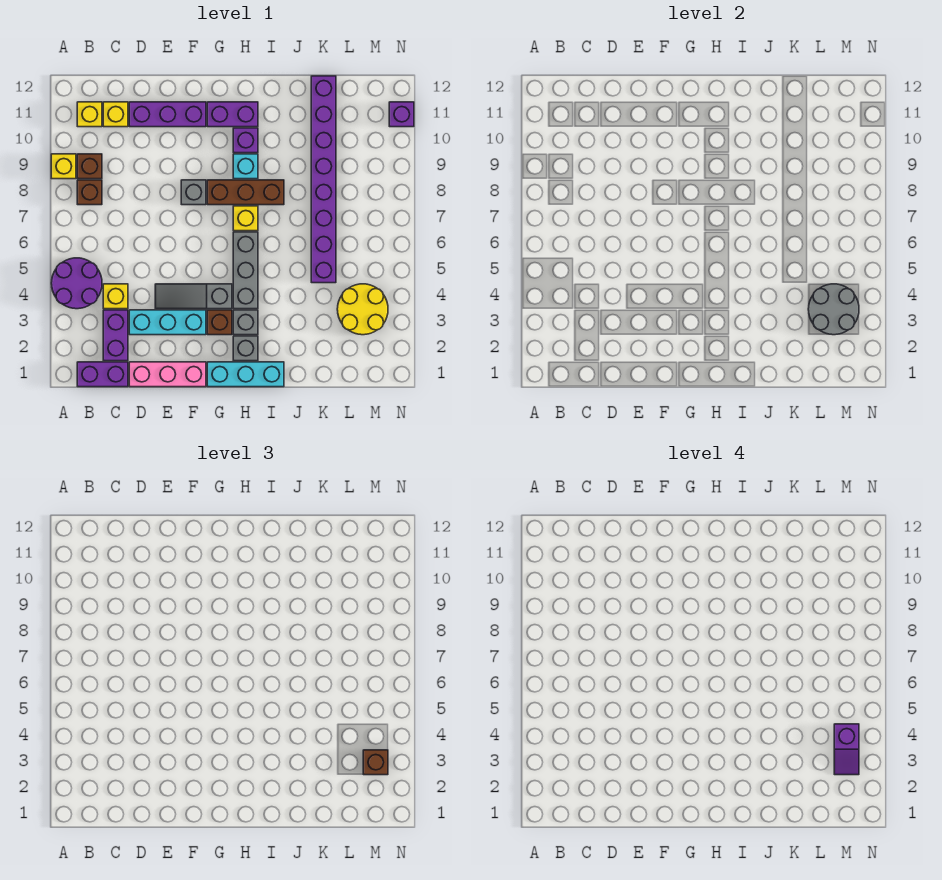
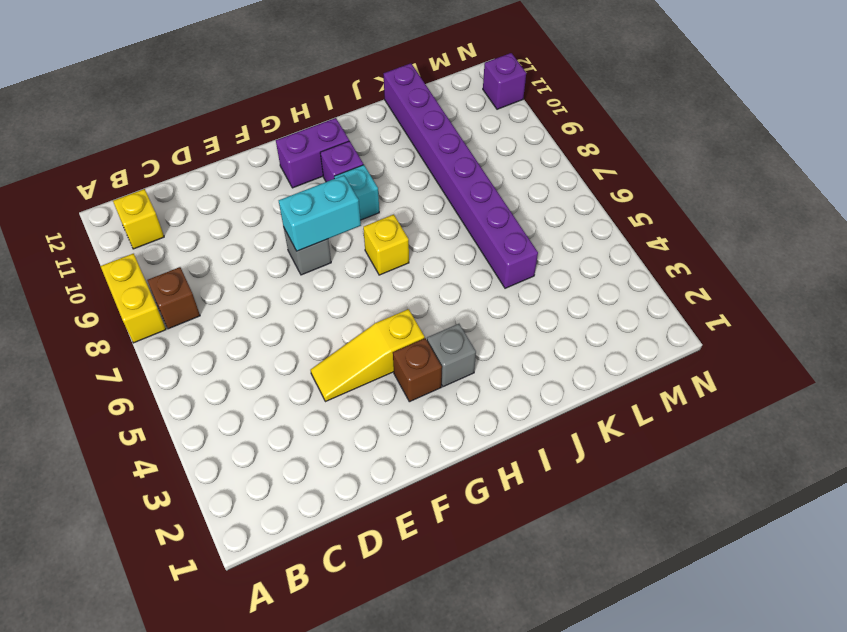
yellow brick A8:A9 level 1 -> yellow brick A9 level 1
yellow slope E4:G4 level 1 top G -> grey slope E4:G4 level 1 top G
cyan brick F8:G8 level 2 -> none
none -> purple round brick A4:B5 level 1
none -> purple brick B1:C1 level 1
none -> brown brick B9 level 1
none -> purple brick C2:C3 level 1

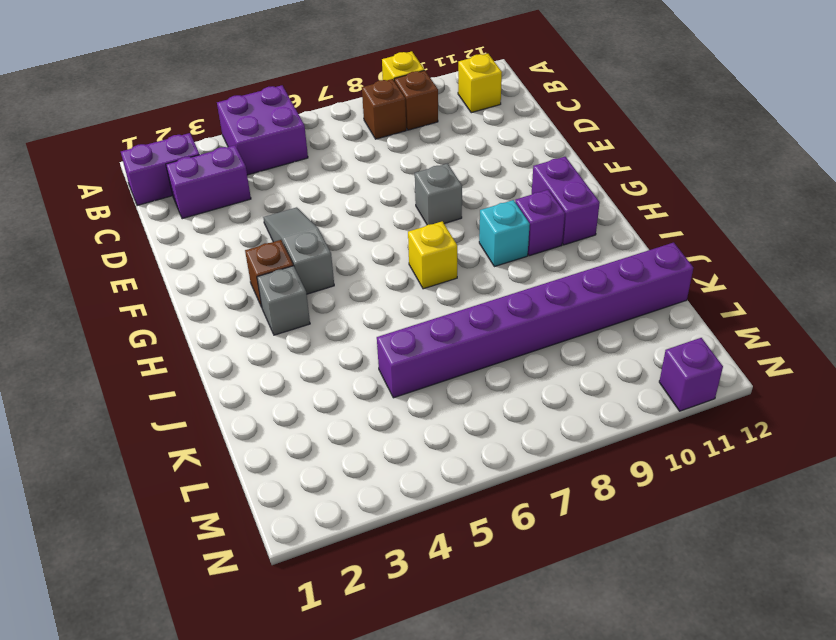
purple brick A4:B5 level 1 -> purple round brick A4:B5 level 1
purple brick B1:B2 level 1 -> purple brick B1:C1 level 1
none -> yellow brick C4 level 1
none -> yellow brick C11 level 1
none -> pink brick D1:F1 level 1
none -> cyan brick D3:F3 level 1

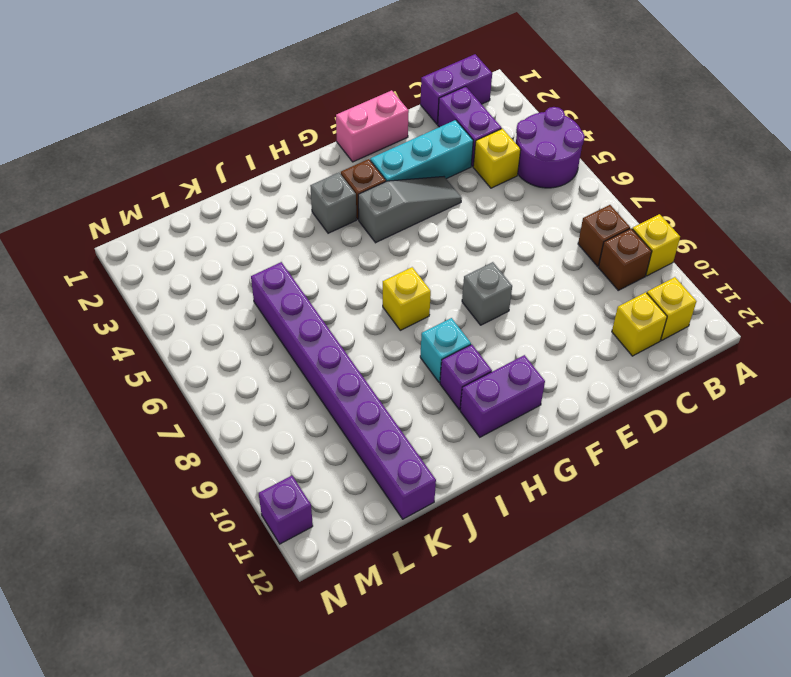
pink brick E1:F1 level 1 -> pink brick D1:F1 level 1
none -> purple brick D11:F11 level 1
none -> cyan brick G1:I1 level 1
none -> brown brick G8:I8 level 1
none -> grey brick H2 level 1

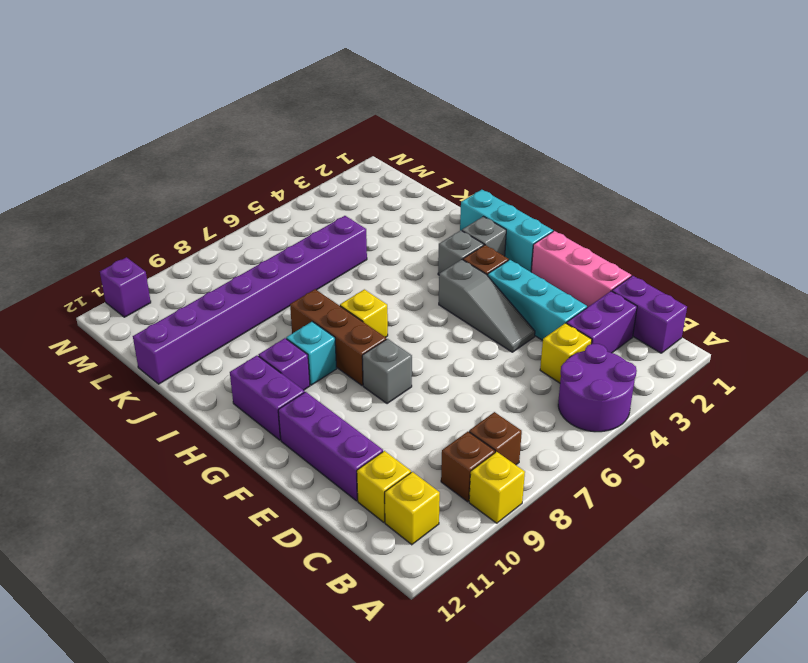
none -> grey brick H4:H6 level 1
none -> yellow round brick L3:M4 level 1
none -> grey round brick L3:M4 level 2
none -> brown brick M3 level 3

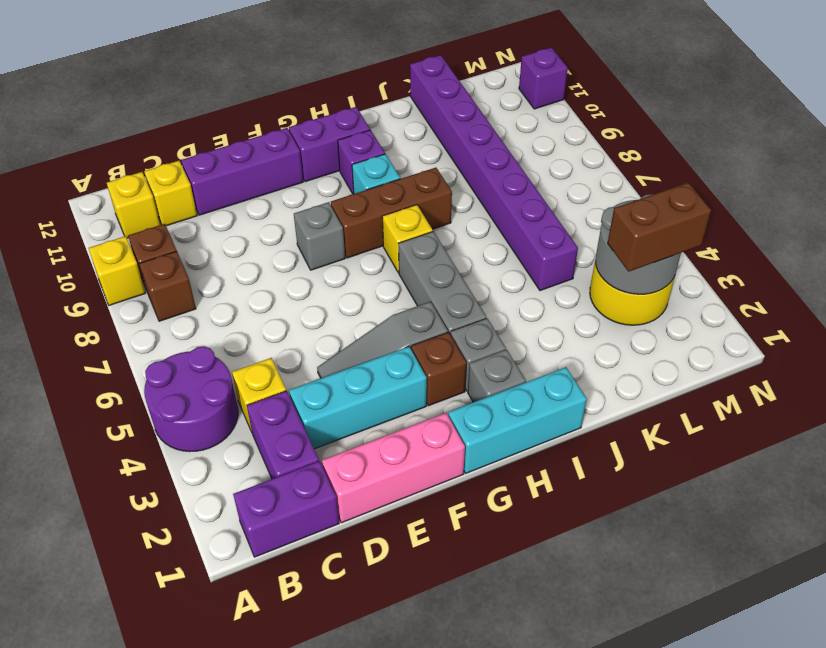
brown brick L3:M3 level 3 -> brown brick M3 level 3
none -> purple slope M3:M4 level 4 top 4

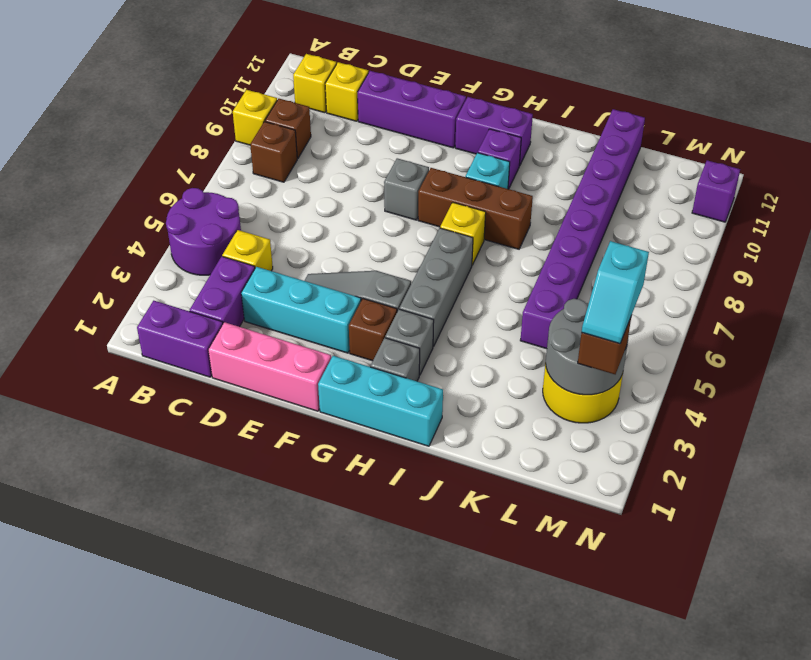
cyan slope M3:M4 level 4 top 4 -> purple slope M3:M4 level 4 top 4

